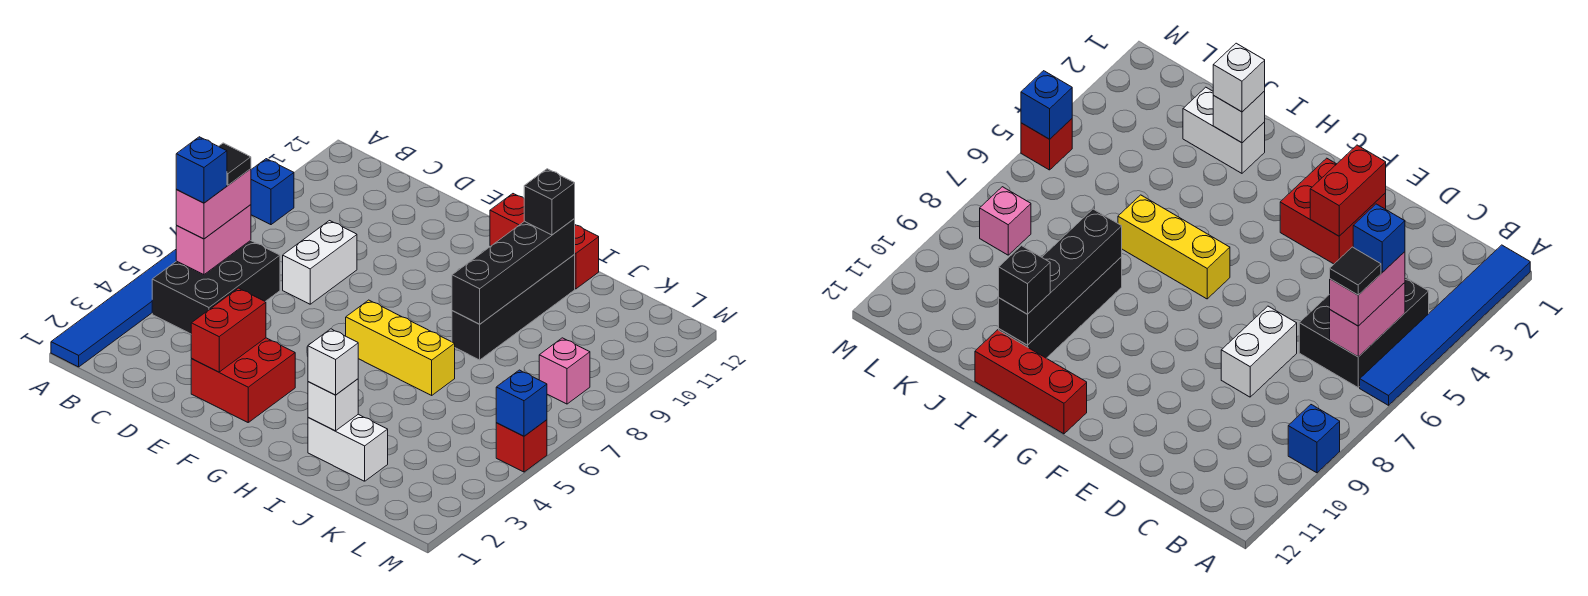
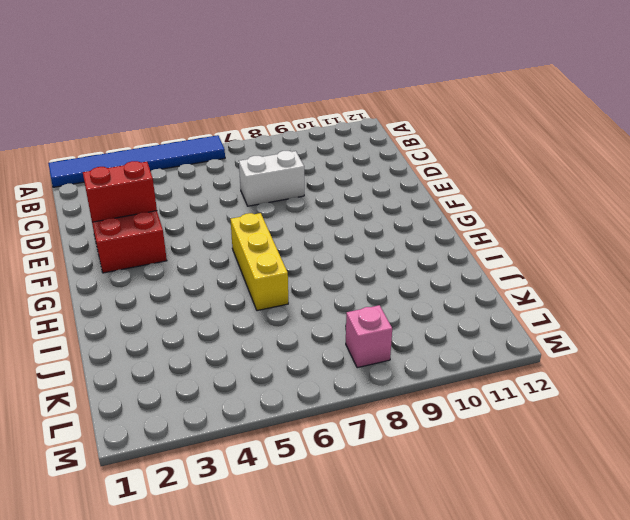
none -> blue brick A9 level 1
none -> black brick B4:C6 level 1
none -> red brick G12:I12 level 1

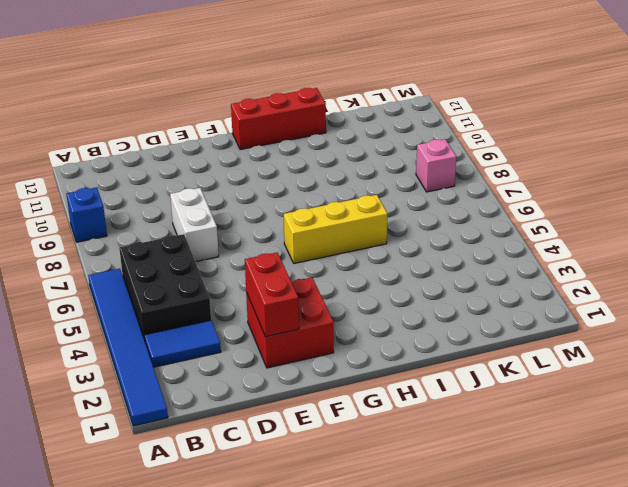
blue tile B3:C3 level 1 -> none
none -> white brick I2:J2 level 1
none -> black brick I8:I11 level 1
none -> red brick M5 level 1

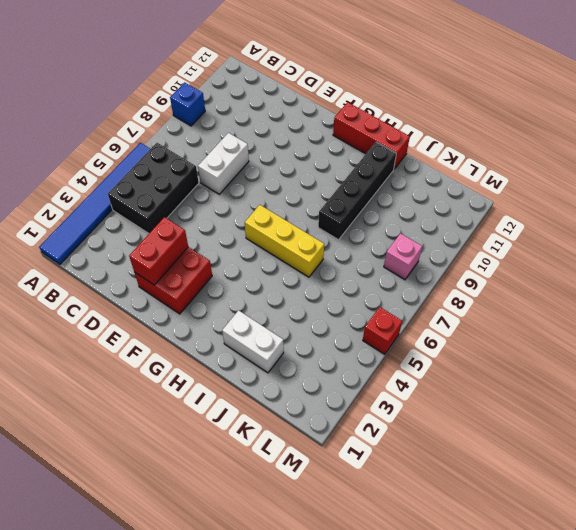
none -> pink brick B5:B6 level 2
none -> white brick I2 level 2
none -> black brick I8:I11 level 2

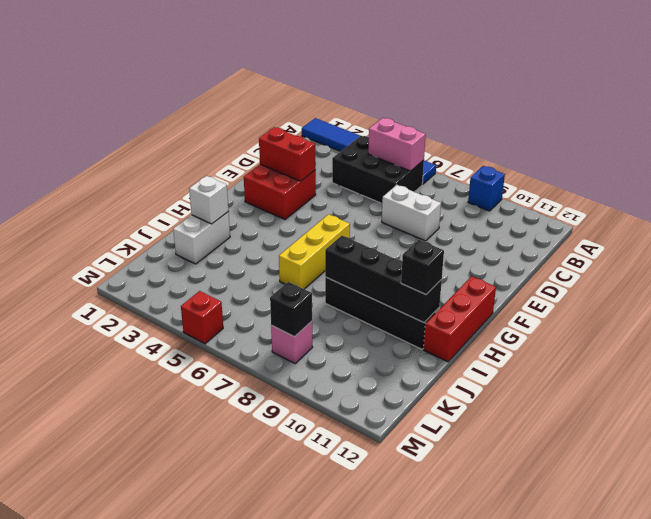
black brick L8 level 2 -> none
none -> blue brick M5 level 2
none -> pink brick B5:B6 level 3
none -> white brick I2 level 3

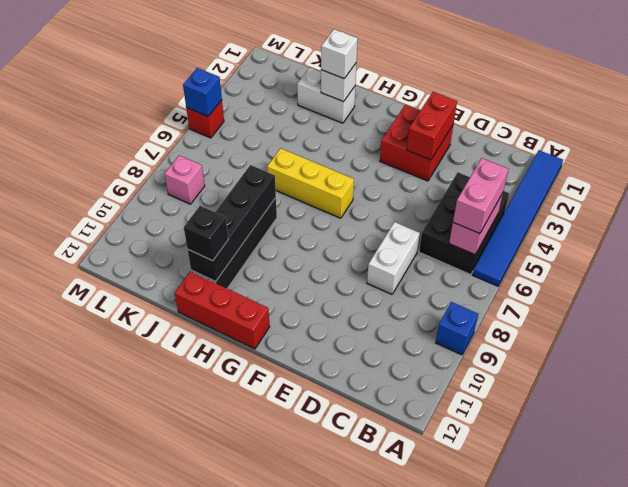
none -> blue brick B5 level 4
none -> black tile B6 level 4

